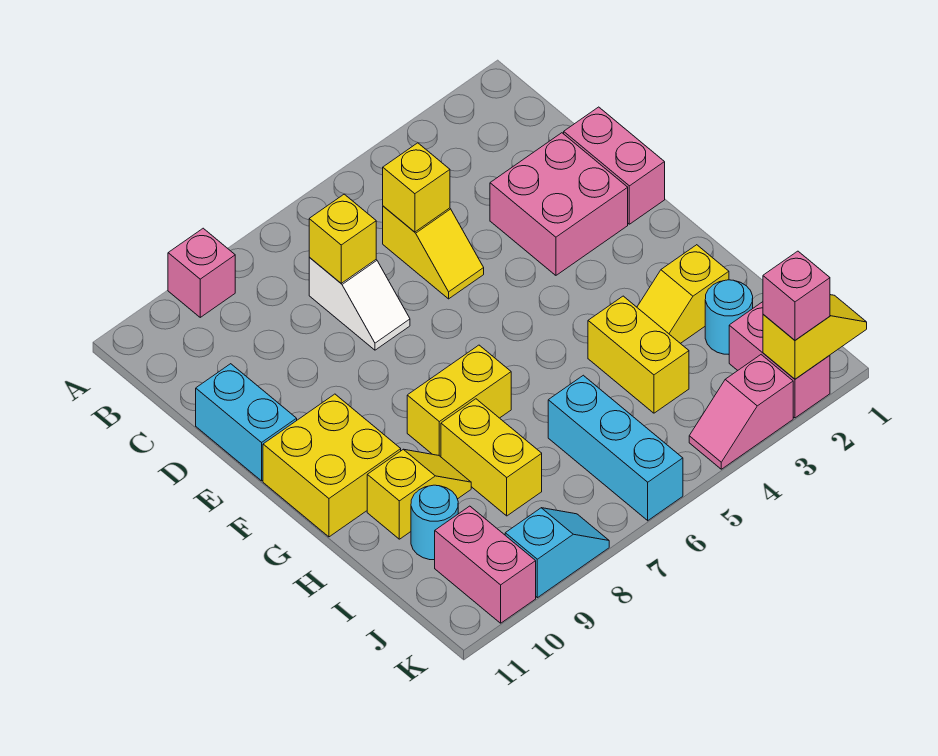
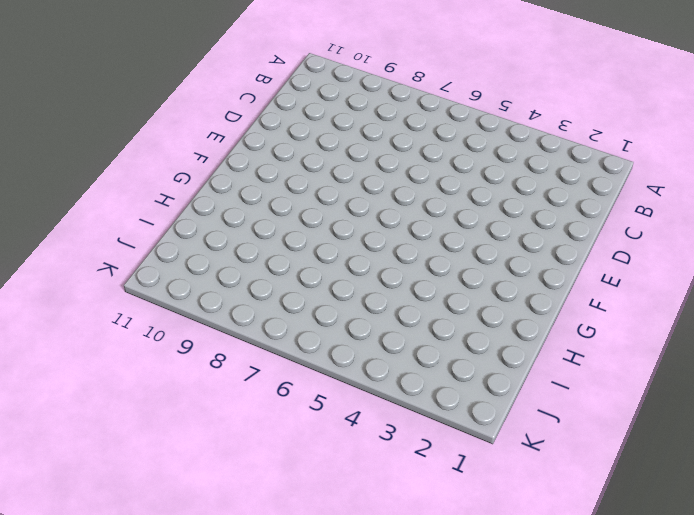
none -> pink brick A9 level 1
none -> yellow slope C5:D5 level 1 top C
none -> white slope C7:D7 level 1 top C

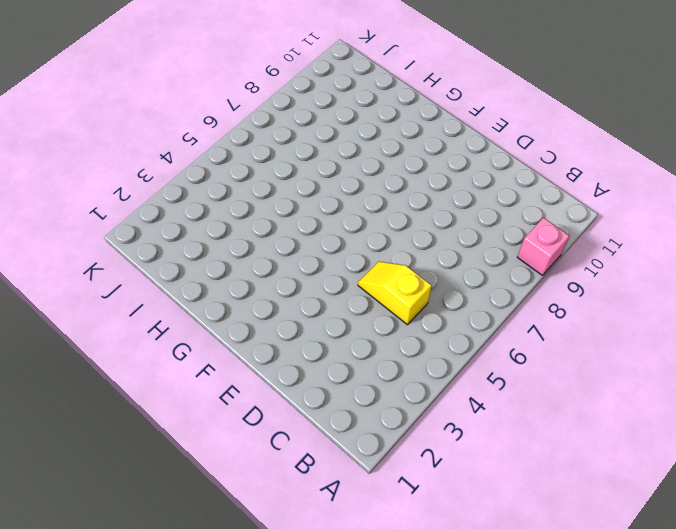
none -> white slope C7:D7 level 1 top C
none -> pink brick D1:E1 level 1
none -> pink brick D2:E3 level 1

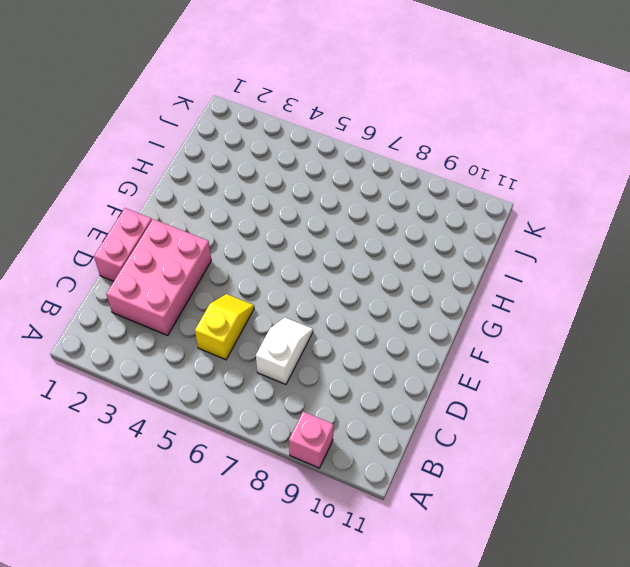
pink brick C2:E3 level 1 -> pink brick D2:E3 level 1
none -> cyan brick D11:E11 level 1
none -> yellow brick F10:G11 level 1
none -> yellow brick G7:G8 level 1

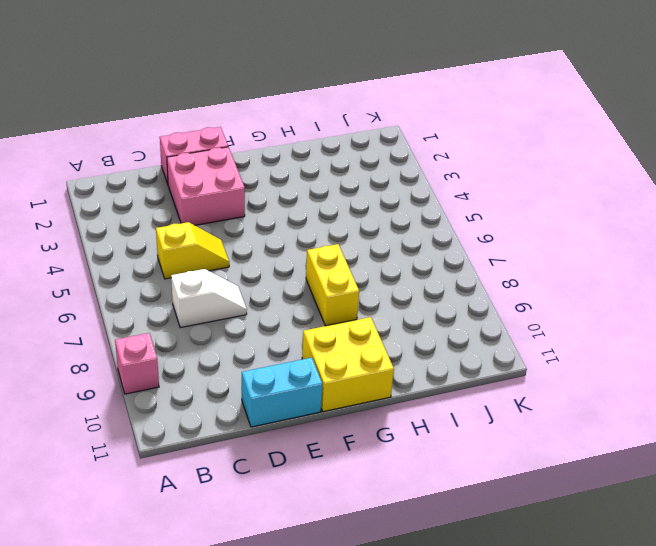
none -> yellow slope H2:H3 level 1 top 2
none -> yellow brick H4:I4 level 1
none -> yellow brick H8:I8 level 1

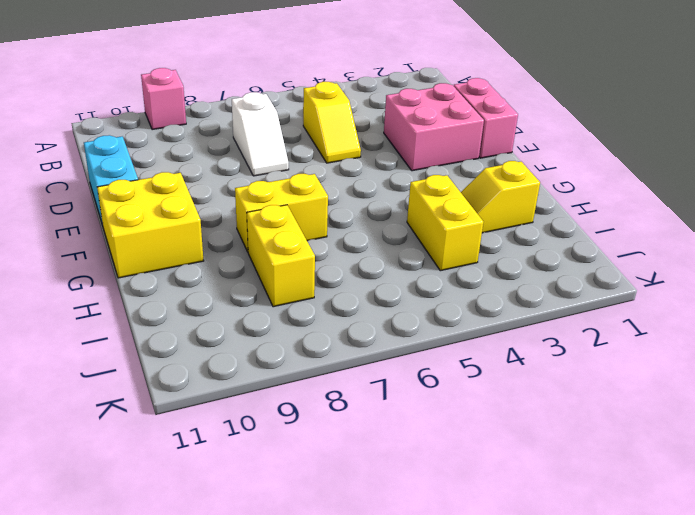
none -> yellow slope H9:H10 level 1 top 10
none -> cyan round brick I2 level 1
none -> cyan brick I6:K6 level 1

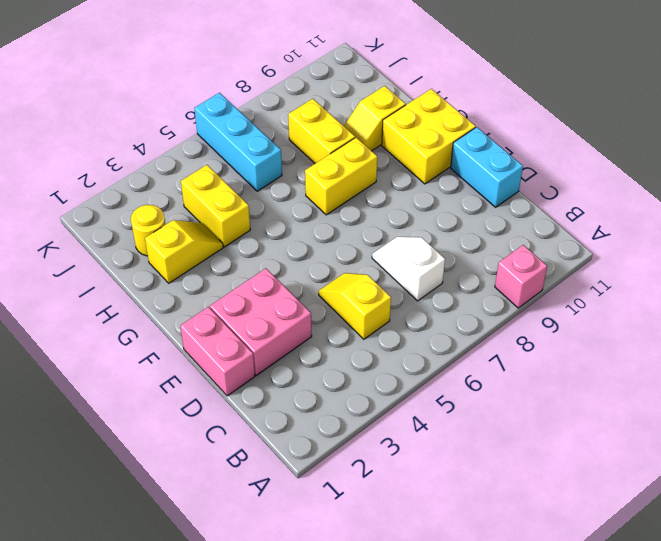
yellow round brick I2 level 1 -> cyan round brick I2 level 1
none -> cyan round brick I10 level 1
none -> pink brick J2:K2 level 1
none -> pink brick J10:K10 level 1

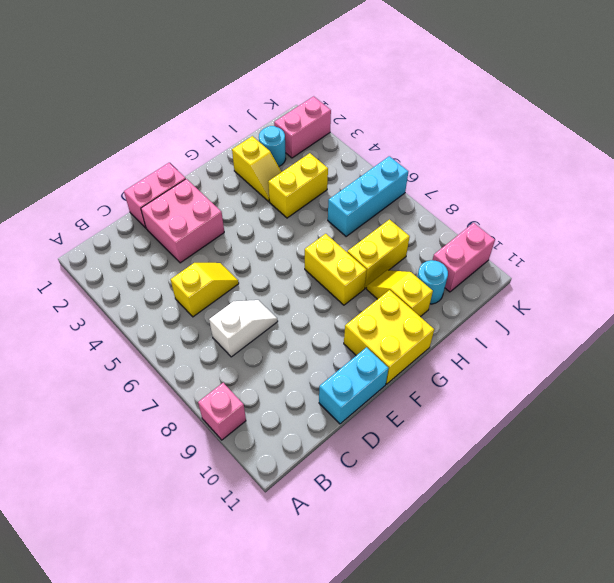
none -> pink slope K3:K4 level 1 top 3
none -> cyan slope K8:K9 level 1 top 9
none -> yellow brick C5 level 2

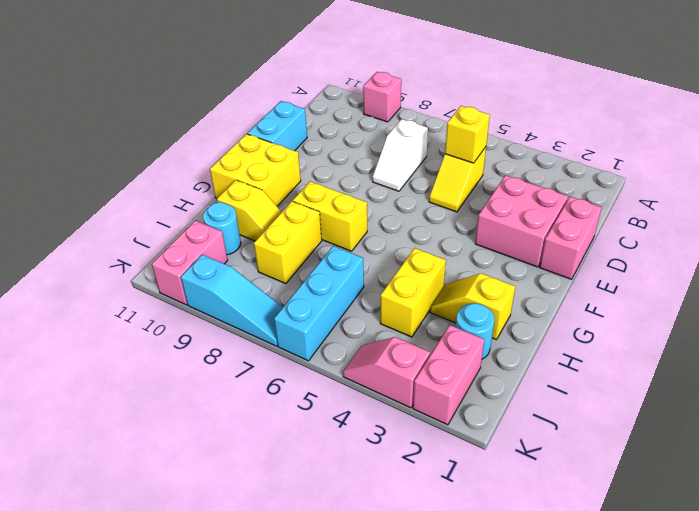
cyan slope K7:K9 level 1 top 9 -> cyan slope K8:K9 level 1 top 9
none -> yellow brick C7 level 2
none -> yellow slope K1:K2 level 2 top 2
none -> pink brick K2 level 3

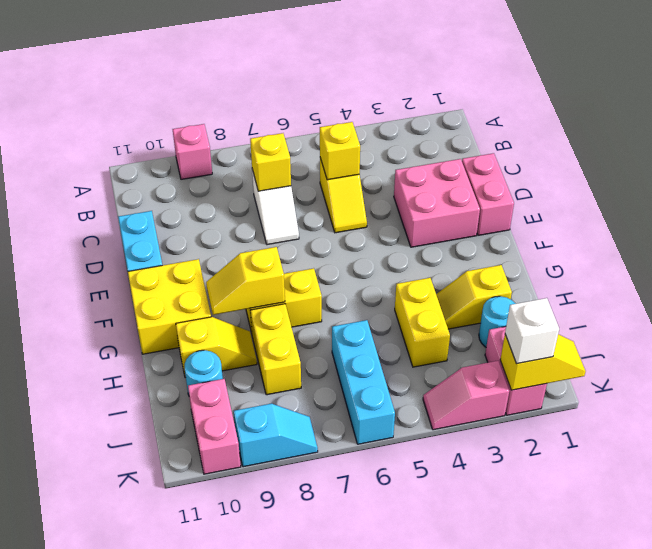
yellow slope G8:G9 level 2 top 8 -> none
white brick K2 level 3 -> pink brick K2 level 3

